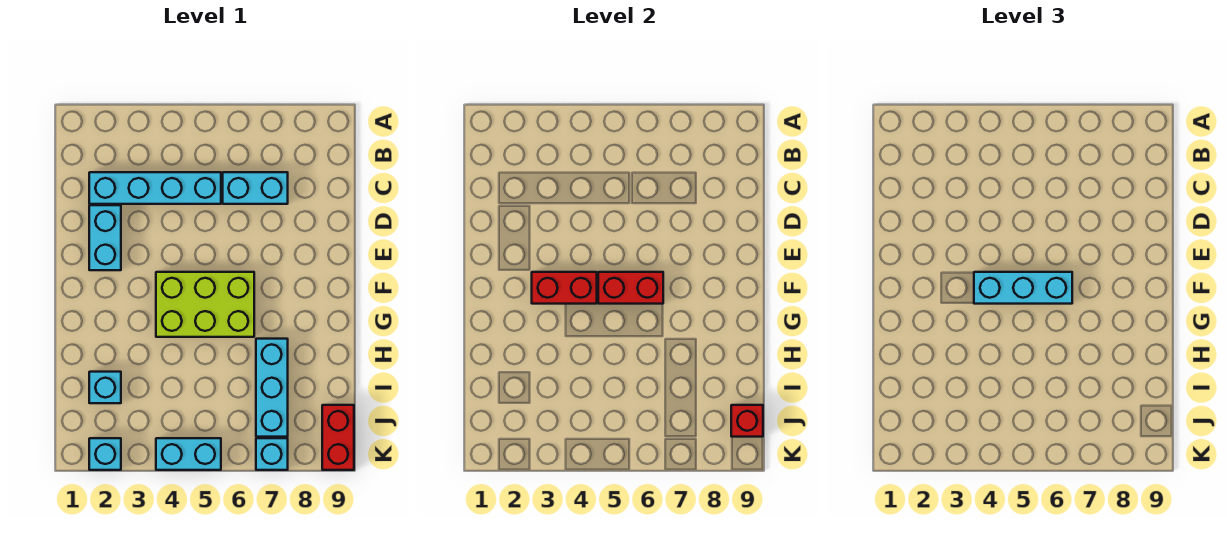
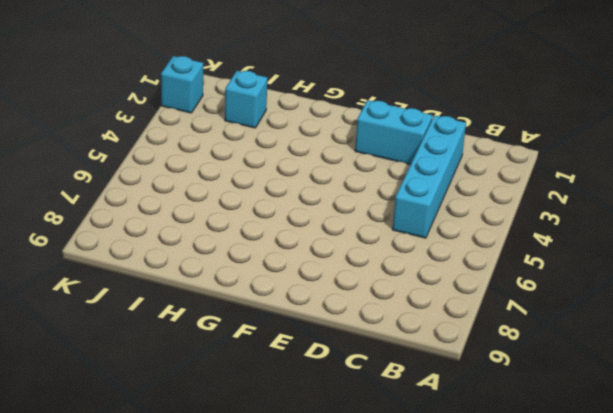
none -> cyan brick C6:C7 level 1
none -> lime brick F4:G6 level 1
none -> cyan brick H7:J7 level 1

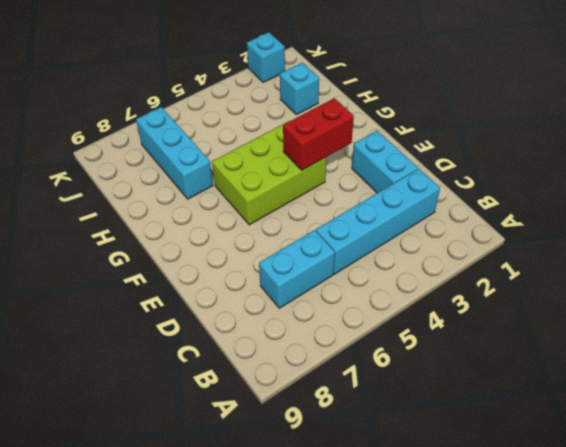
none -> red brick J9:K9 level 1
none -> cyan brick K4:K5 level 1
none -> cyan brick K7 level 1

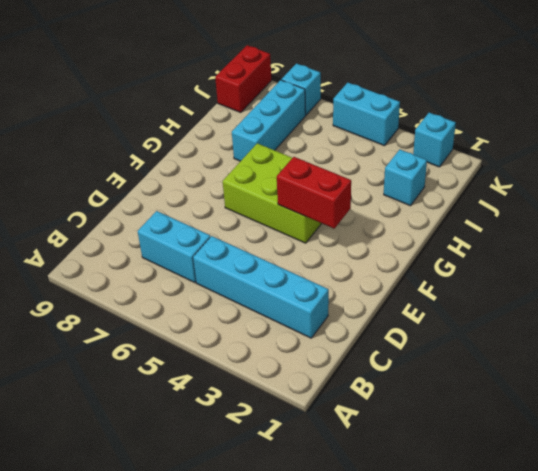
none -> cyan brick D2:E2 level 1
none -> red brick F5:F6 level 2
none -> red brick J9 level 2

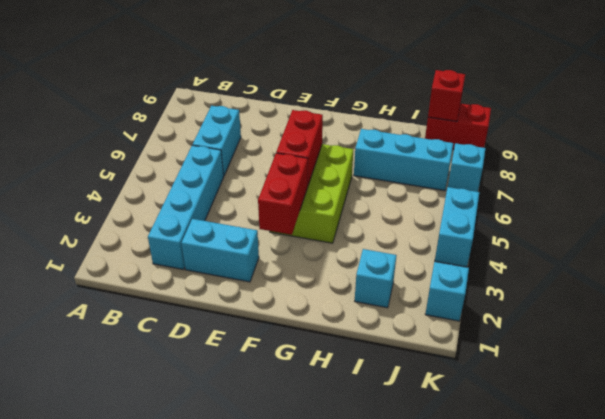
none -> cyan brick F4:F6 level 3

